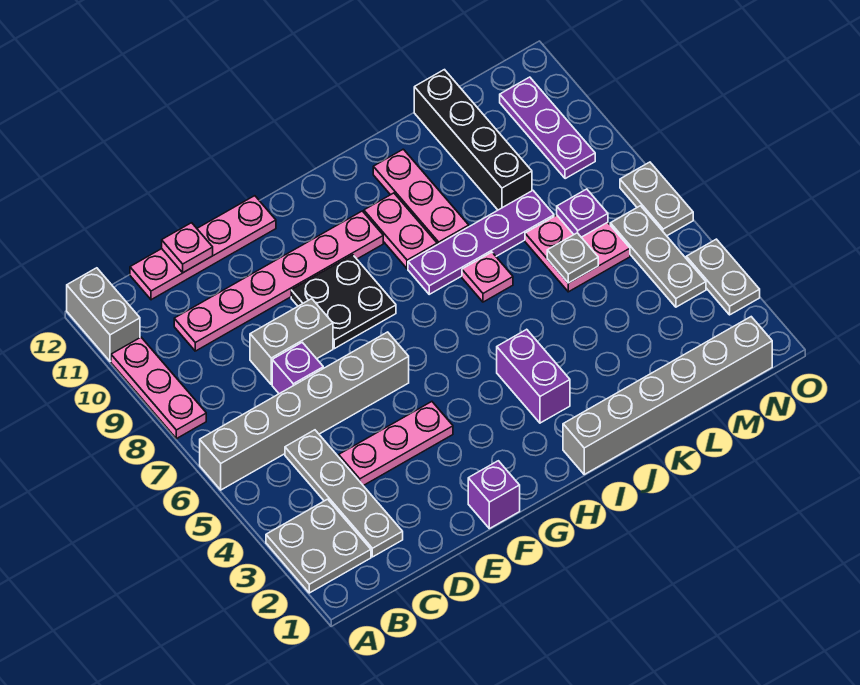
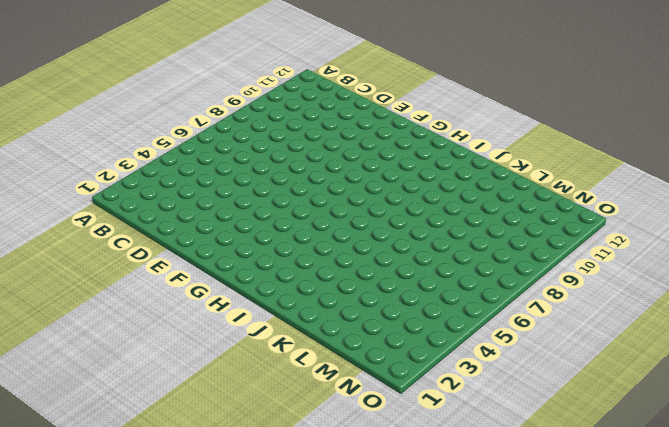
none -> grey plate A2:B3 level 1
none -> grey brick A6:F6 level 1
none -> pink plate A8:A10 level 1

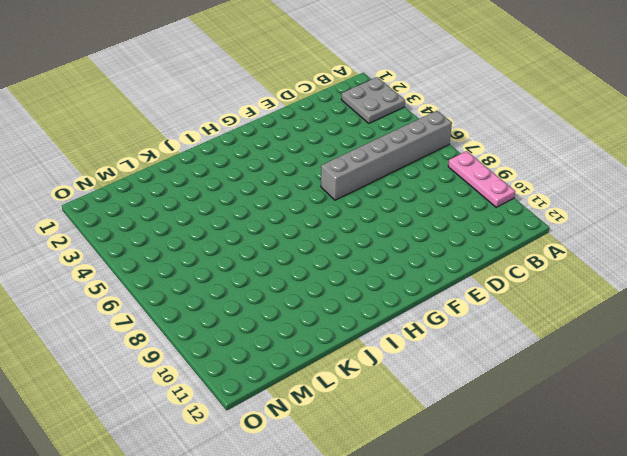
none -> grey brick A11:A12 level 1
none -> grey plate C2:C5 level 1
none -> pink plate C10:H10 level 1

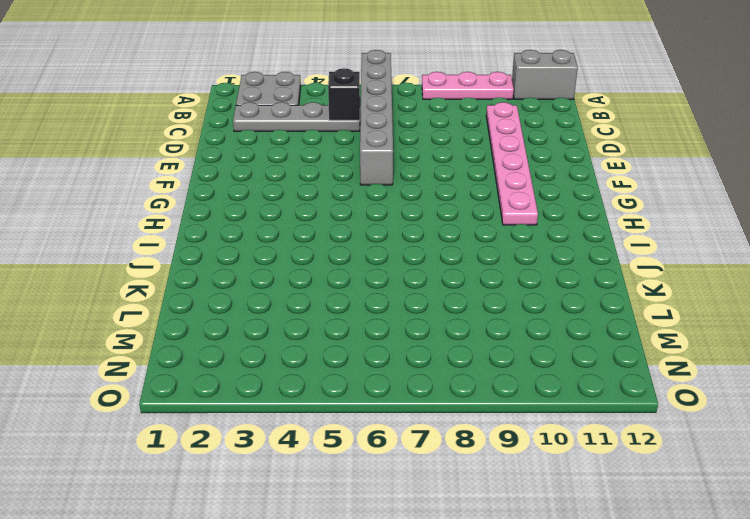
black brick C5 level 2 -> none
none -> pink plate C12:F12 level 1
none -> pink plate D4:F4 level 1
none -> purple brick D7 level 1

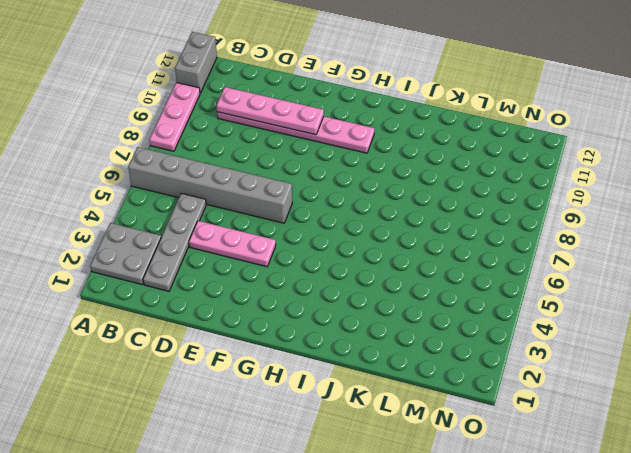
pink plate C10:F10 level 2 -> pink plate C12:F12 level 1
none -> purple brick D7 level 1
none -> grey brick D8:E8 level 1
none -> purple brick F1 level 1

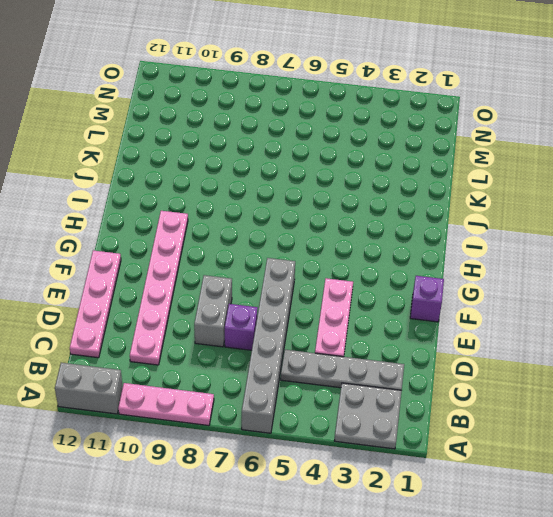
none -> black plate F8:G9 level 1
none -> grey brick I1:N1 level 1
none -> purple brick I3:I4 level 1

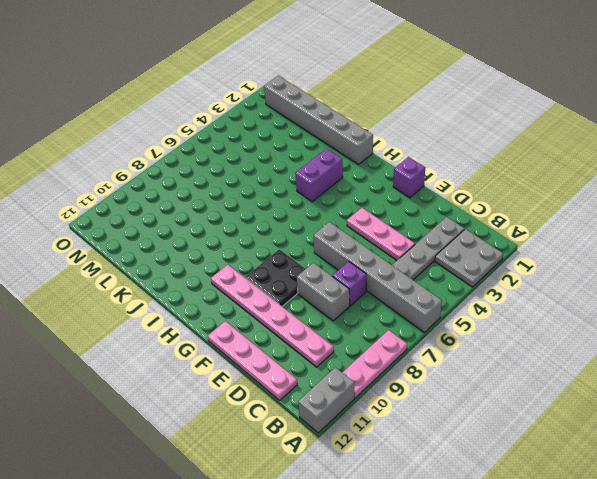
none -> purple plate I8:L8 level 1
none -> pink plate I9:I10 level 1
none -> pink plate J7 level 1

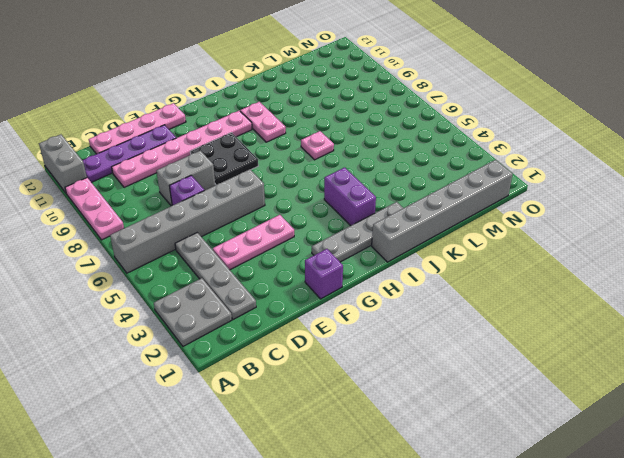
purple plate B11:E11 level 1 -> purple plate I8:L8 level 1
grey plate G2:J2 level 1 -> none
none -> pink plate J9:J11 level 1
none -> pink plate L6:M7 level 1
none -> black brick L9:L12 level 1

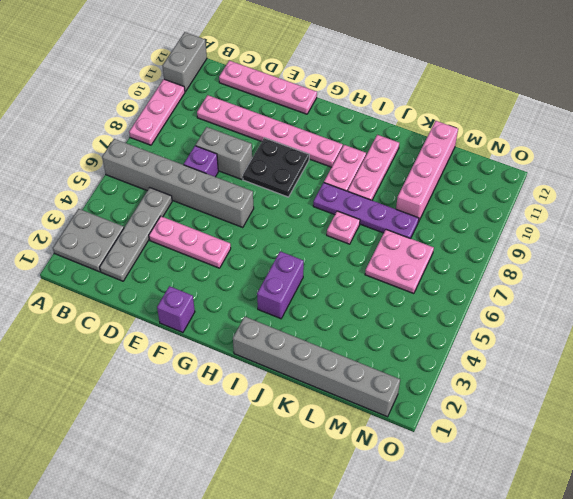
pink brick L9:L12 level 1 -> black brick L9:L12 level 1
none -> grey plate N4:N6 level 1
none -> purple plate N9:N11 level 1
none -> grey plate O3:O4 level 1

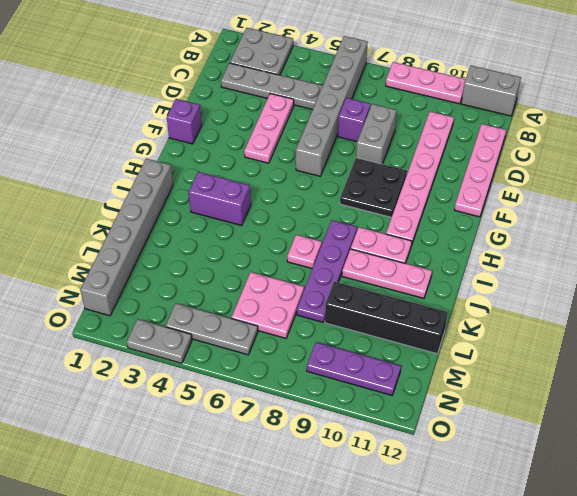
none -> grey plate O6:O7 level 1
none -> pink plate D12 level 2
none -> grey plate L6 level 2

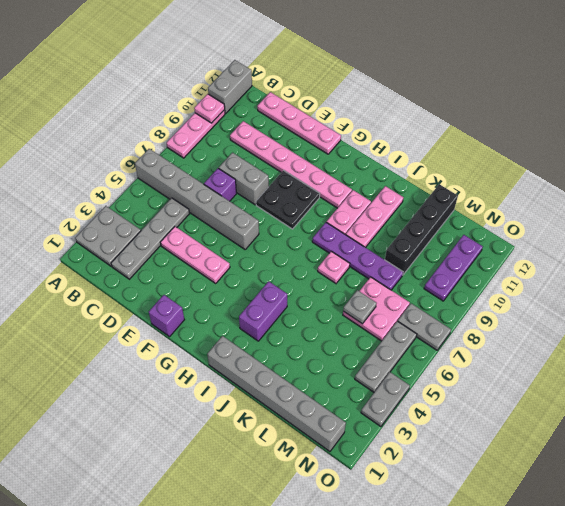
pink plate A10 level 2 -> pink plate D12 level 2
grey plate N7:O7 level 1 -> grey plate O6:O7 level 1
none -> purple plate M7 level 2

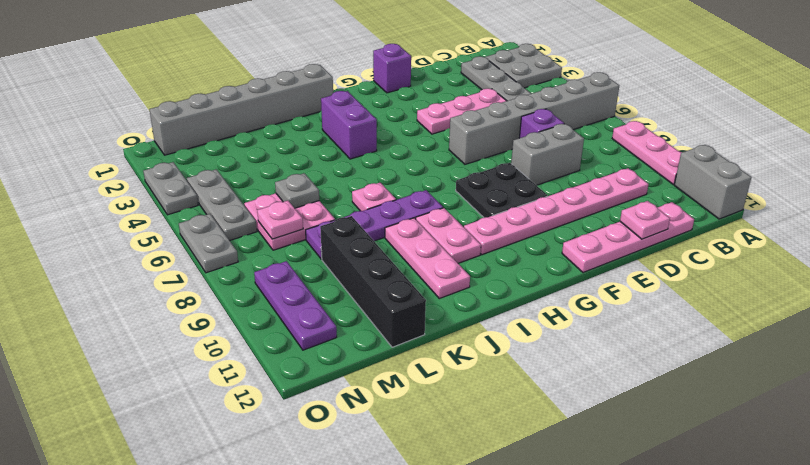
pink plate M7 level 2 -> purple plate M7 level 2

